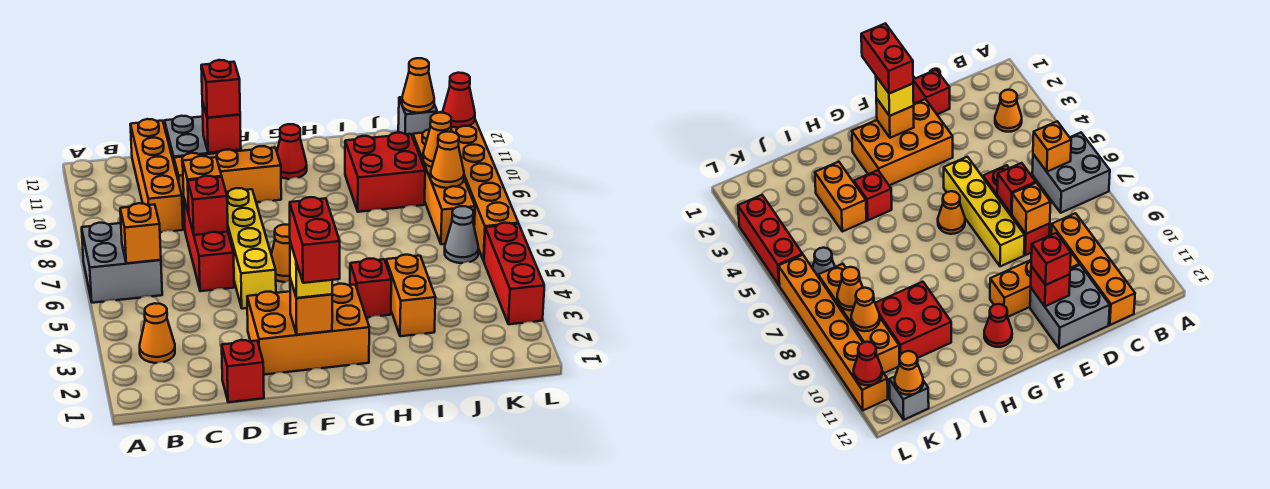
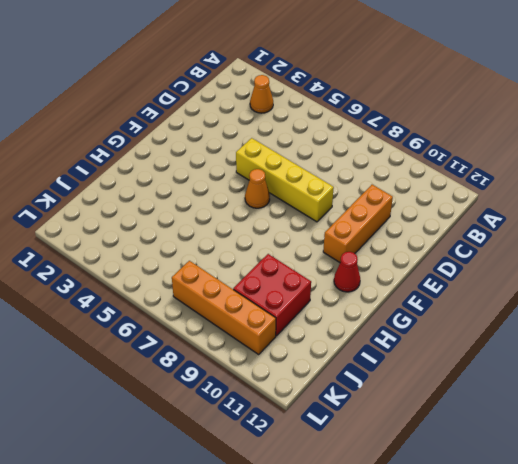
none -> grey brick A6:B7 level 1
none -> orange brick C9:C12 level 1
none -> red brick D1 level 1
none -> red brick D6:D8 level 1

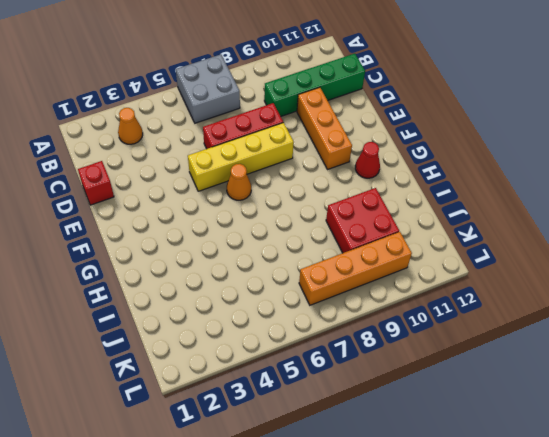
green brick C9:C12 level 1 -> orange brick C9:C12 level 1
none -> grey brick D11:E12 level 1
none -> orange brick E2:G3 level 1
none -> red brick H4 level 1
none -> orange brick I3:I4 level 1

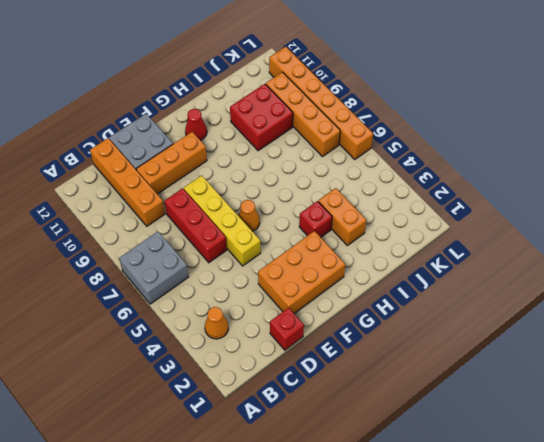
none -> grey cone K6 level 1
none -> grey brick K12 level 1
none -> red brick L3:L5 level 1
none -> orange brick B6 level 2

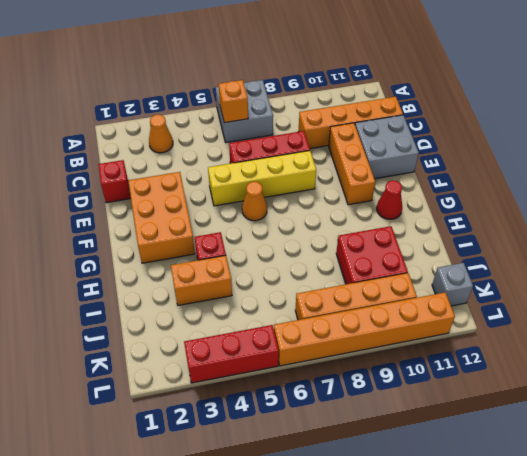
none -> grey cone K6 level 1
none -> red brick D7 level 2
none -> orange brick D8 level 2
none -> red brick E11 level 2

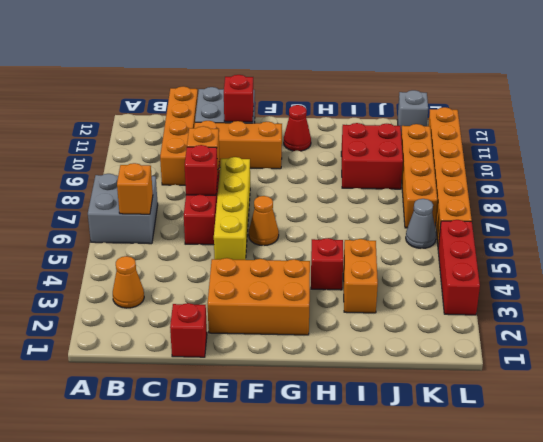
none -> orange brick F2 level 2
none -> orange cone K8 level 2
none -> orange cone K9 level 2
none -> orange cone K12 level 2

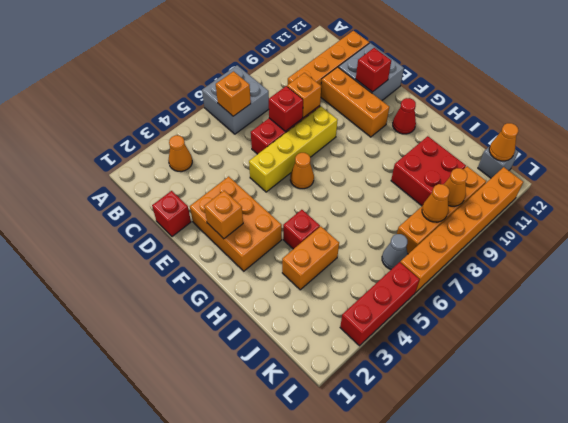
none -> red cone L11 level 2
none -> red brick E11 level 3
none -> yellow brick F2 level 3
none -> red brick F1:F2 level 4

